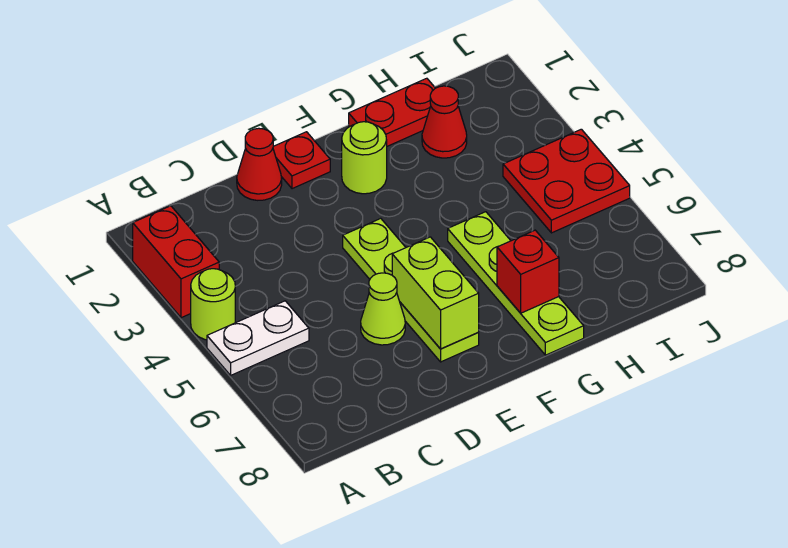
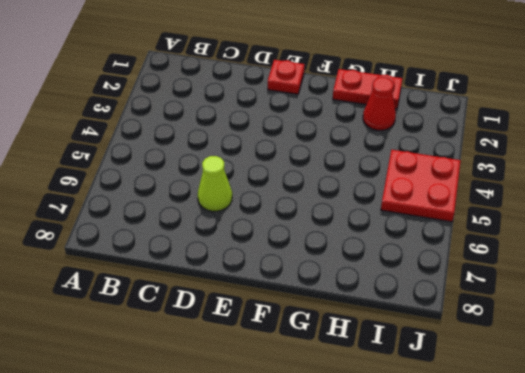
none -> red brick A2:A3 level 1
none -> lime round brick A4 level 1
none -> white plate A5:B5 level 1

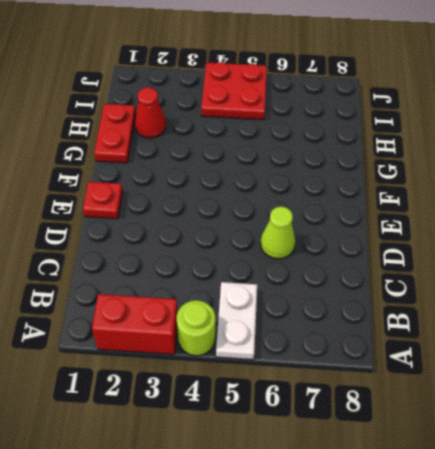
none -> red cone D1 level 1
none -> lime plate E4:E7 level 1
none -> lime round brick F2 level 1

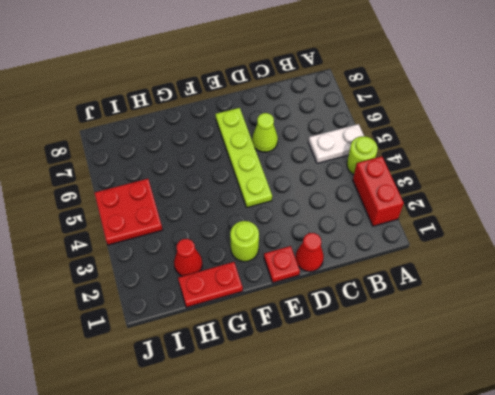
none -> lime plate G5:G8 level 1
none -> lime brick E6:E7 level 2
none -> red brick G7 level 2

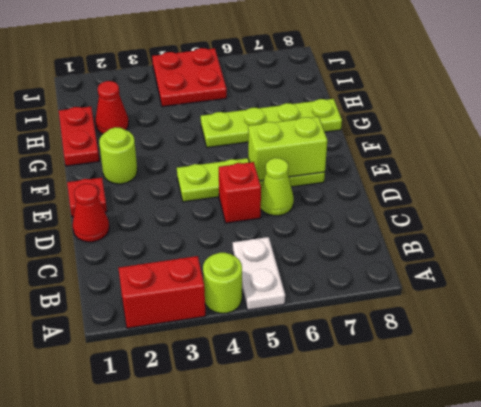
red brick D5 level 1 -> red brick G7 level 2

